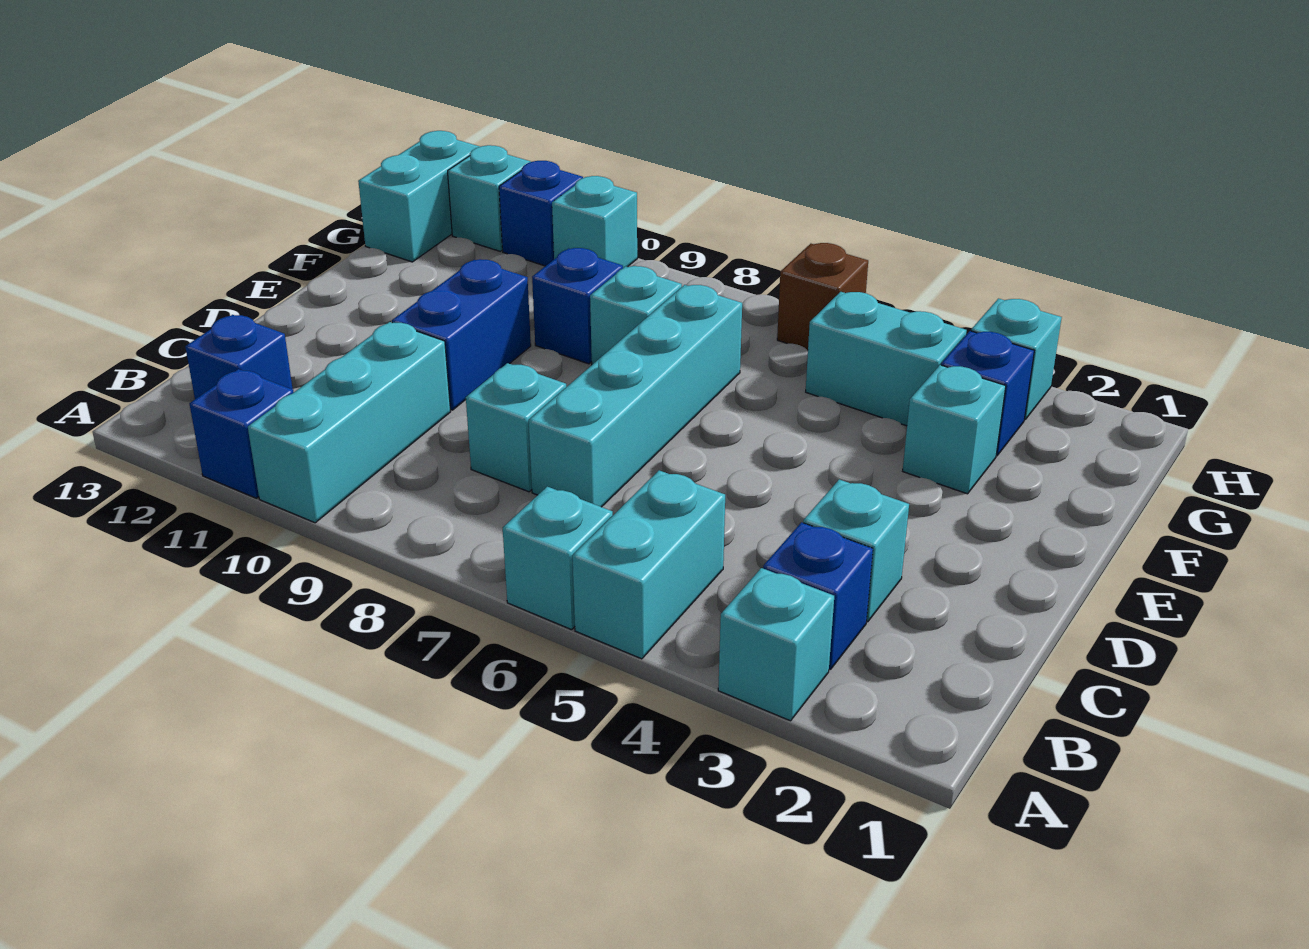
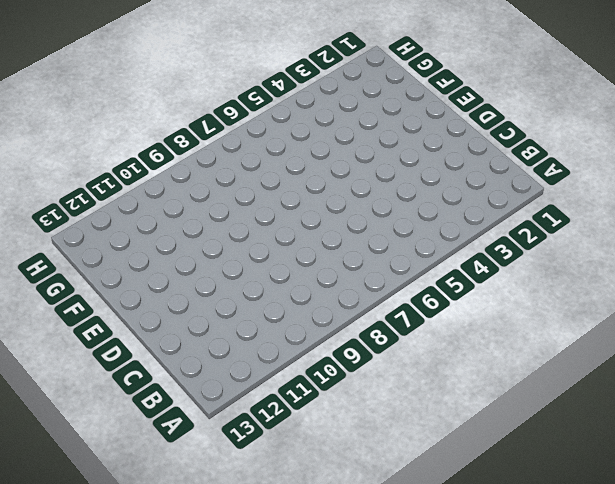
none -> cyan brick A3 level 1
none -> cyan brick A5:B5 level 1
none -> cyan brick A6 level 1

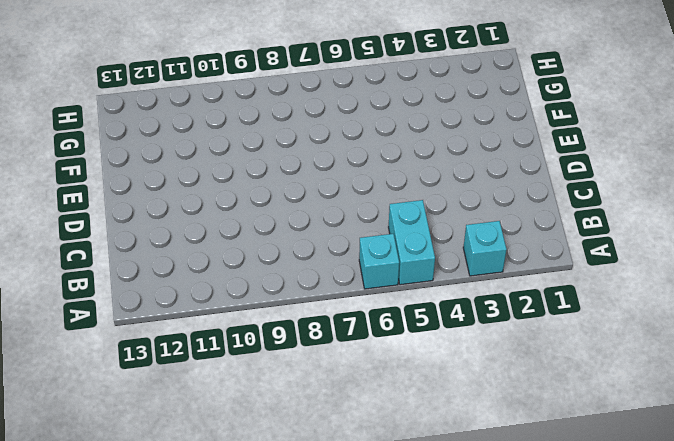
none -> cyan brick A10:C10 level 1
none -> blue brick A11 level 1
none -> blue brick B3 level 1

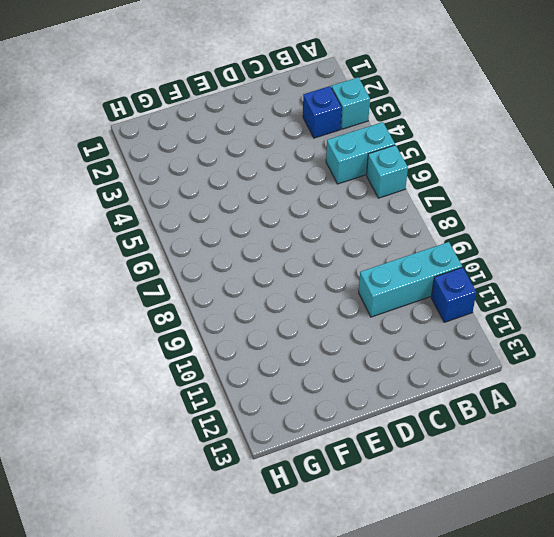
none -> blue brick B12 level 1
none -> cyan brick C3 level 1
none -> cyan brick C7:F7 level 1

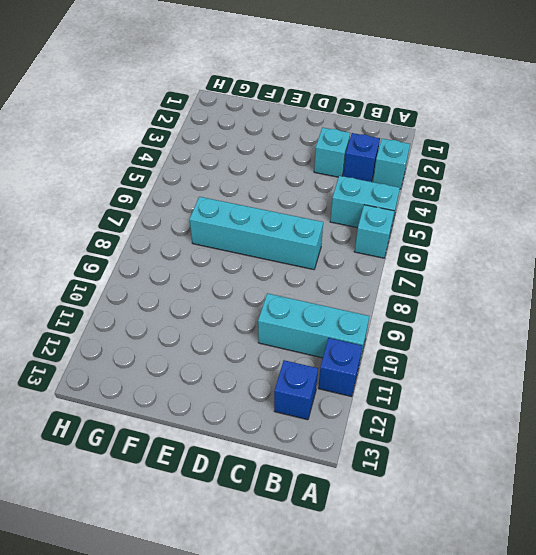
none -> cyan brick C8 level 1
none -> blue brick D10:E10 level 1
none -> cyan brick F3 level 1

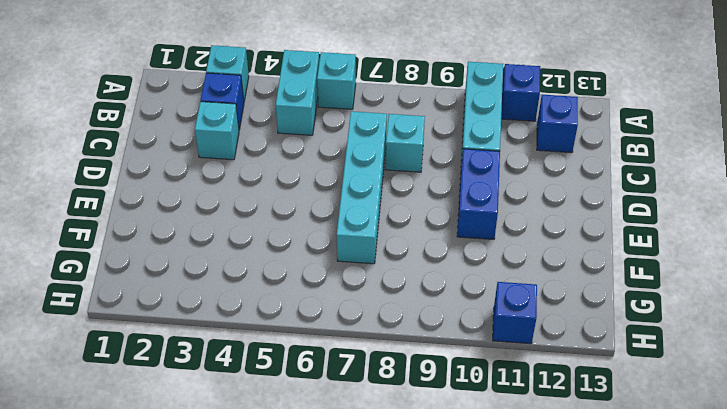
none -> cyan brick F3 level 1
none -> cyan brick F8 level 1
none -> blue brick F9 level 1

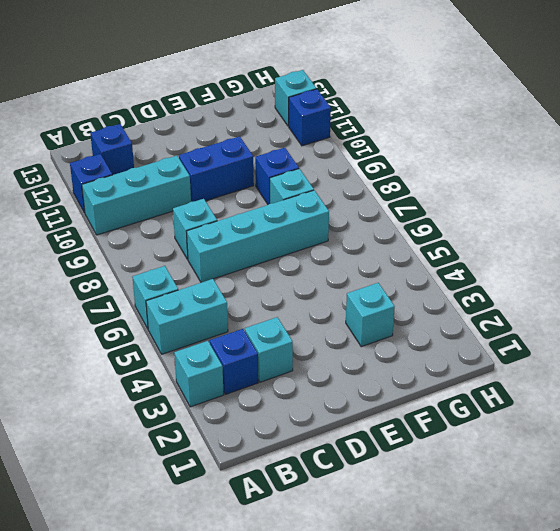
none -> blue brick G3 level 1
none -> cyan brick G4:G5 level 1
none -> cyan brick G13:H13 level 1

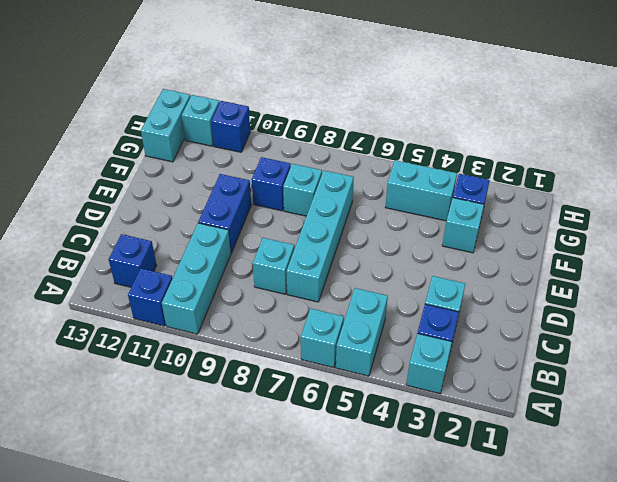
none -> cyan brick H3 level 1
none -> brown brick H6 level 1
none -> cyan brick H10 level 1

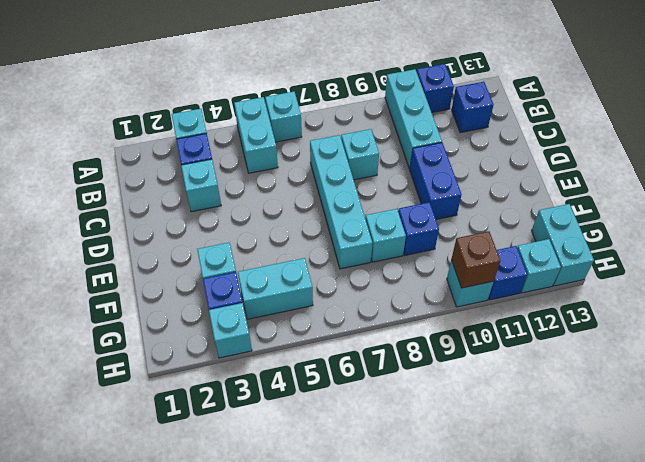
brown brick H10 level 2 -> brown brick H6 level 1

